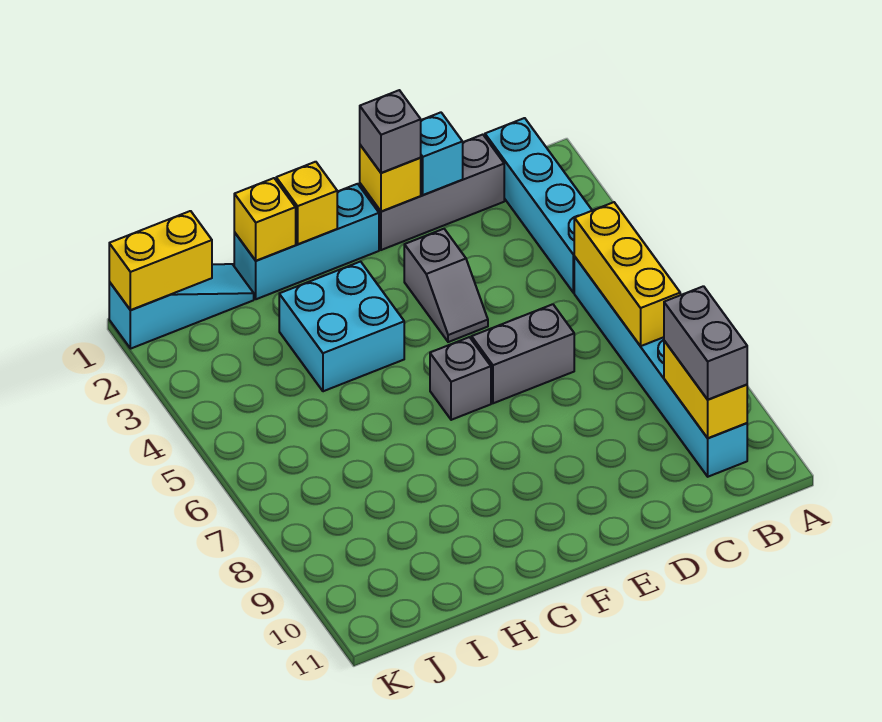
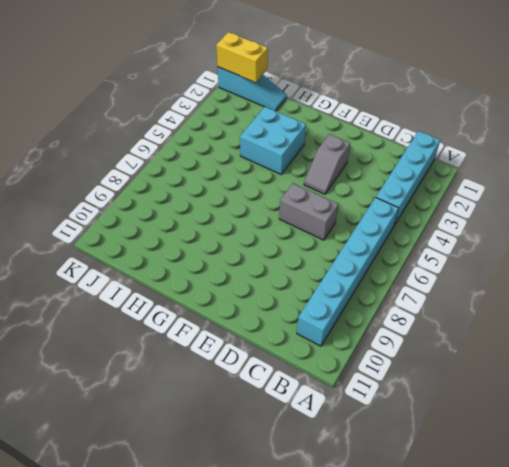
none -> grey brick C1:E1 level 1
none -> cyan brick F1:H1 level 1
none -> grey brick F6 level 1

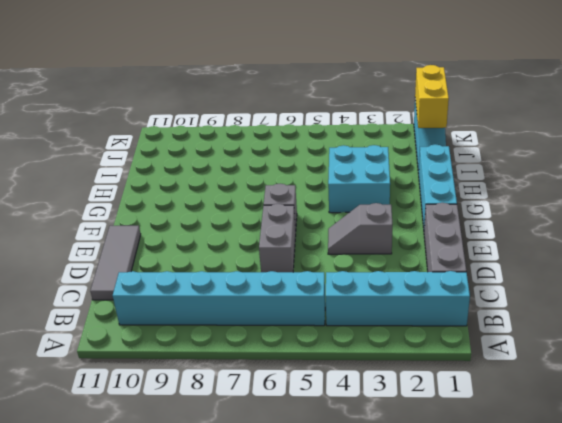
grey tile C11:E11 level 1 -> none
none -> yellow brick B5:B7 level 2
none -> yellow brick B9:B10 level 2
none -> cyan brick D1 level 2

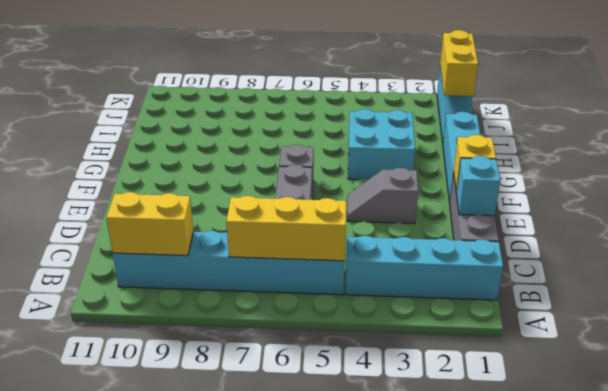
none -> yellow brick G1 level 2
none -> yellow brick H1 level 2
none -> grey brick B9:B10 level 3

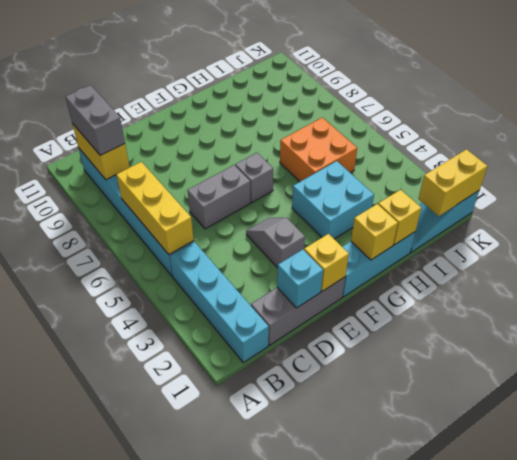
orange brick H5:I6 level 1 -> none
none -> grey brick E1 level 3

